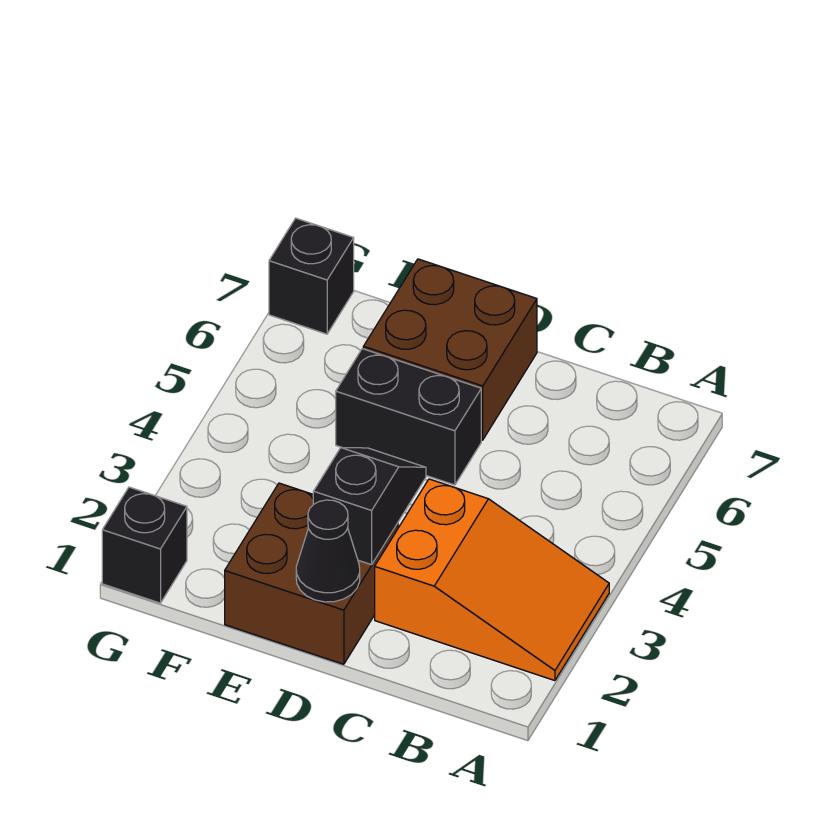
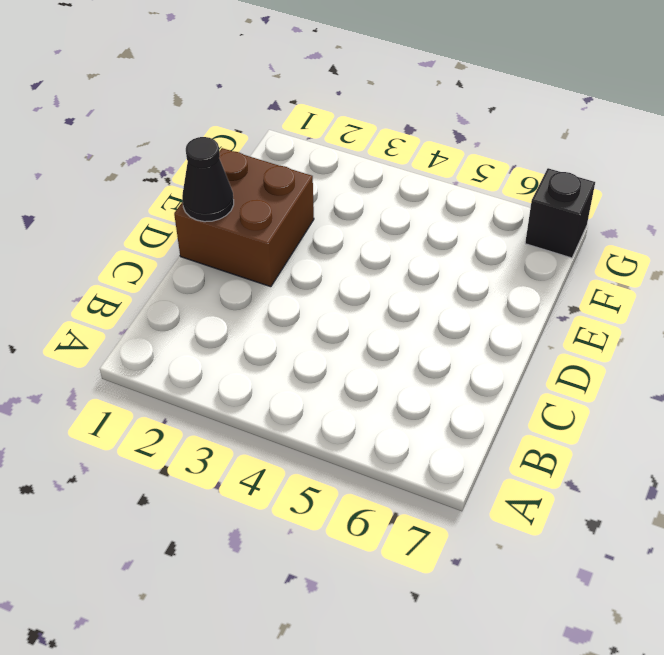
none -> orange slope A2:C3 level 1 top C
none -> black brick D5:E5 level 1

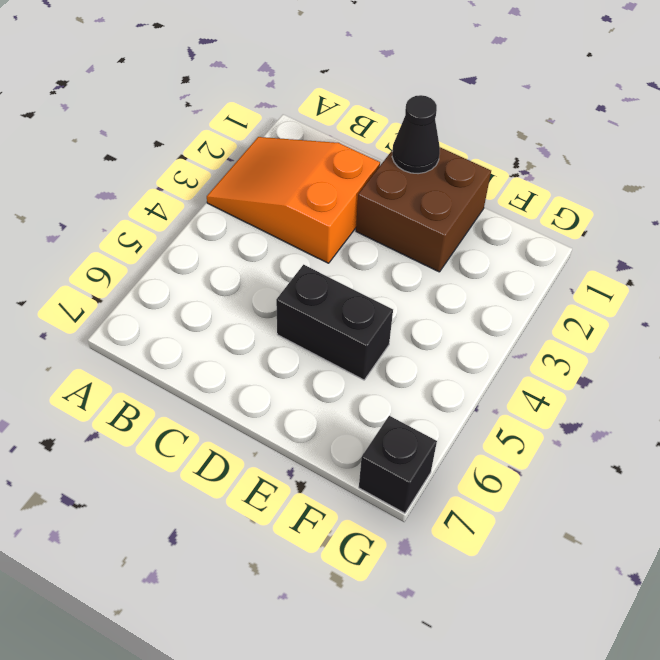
none -> brown brick D6:E7 level 1
none -> black brick G1 level 1

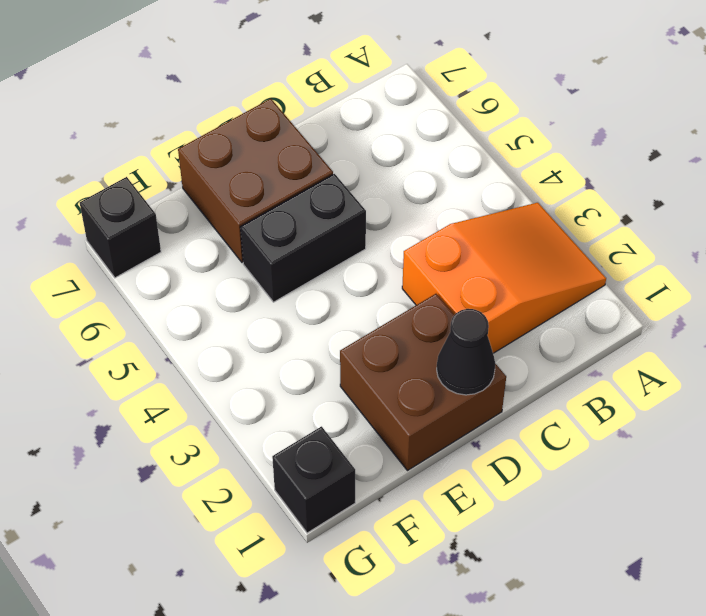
none -> black slope D2:D3 level 2 top 2

